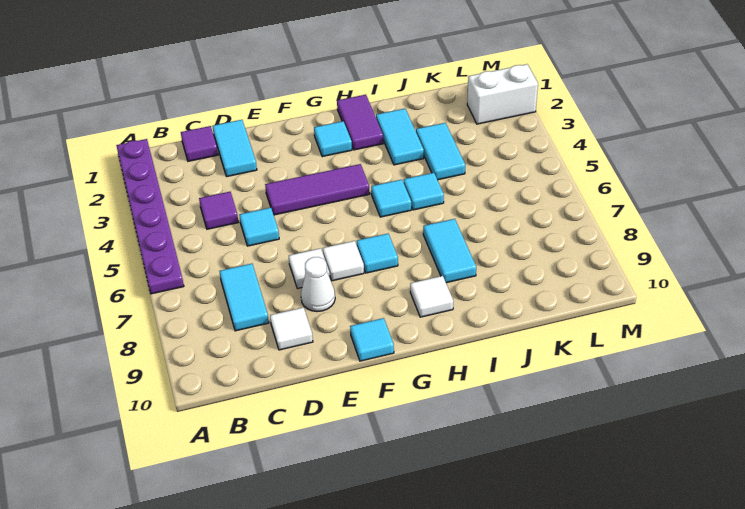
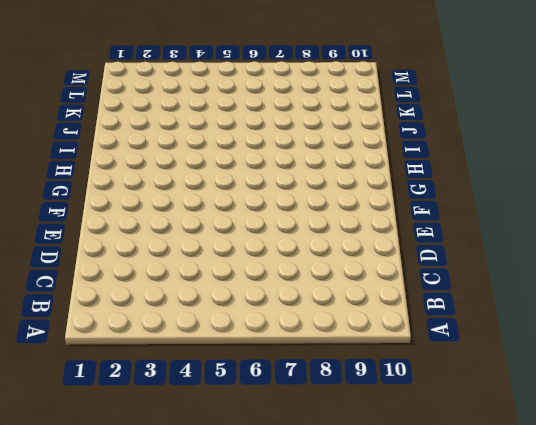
none -> purple plate A1:A6 level 1
none -> purple tile C1 level 1
none -> purple tile C4 level 1

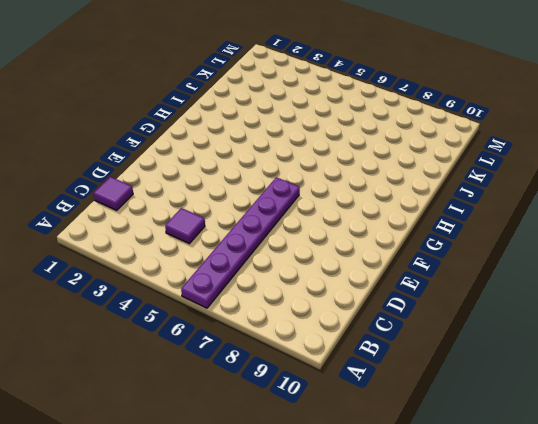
purple plate A6:F6 level 1 -> purple plate A1:A6 level 1
none -> cyan tile C7:C8 level 1
none -> cyan tile D1:D2 level 1
none -> cyan tile D5 level 1

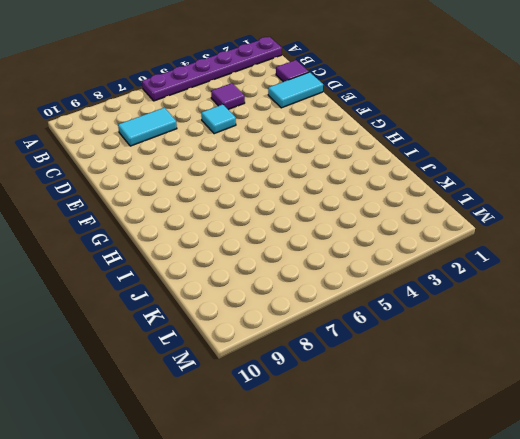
none -> white tile D9 level 1
none -> purple tile E4:G4 level 1
none -> white tile E7 level 1

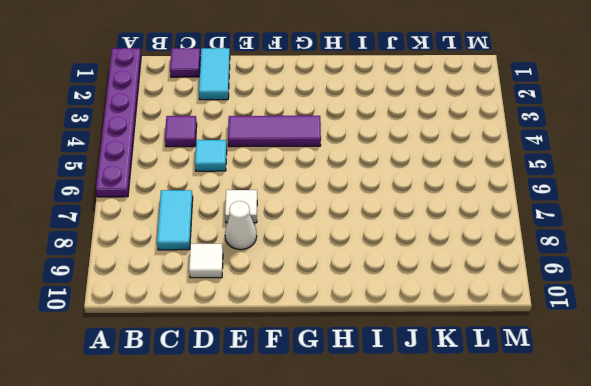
none -> white tile F7 level 1
none -> cyan tile F10 level 1
none -> cyan tile G2 level 1

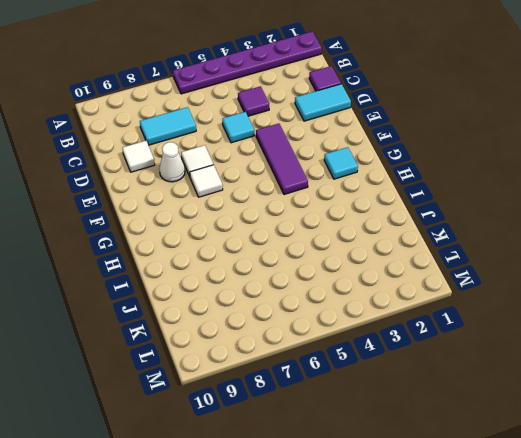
none -> cyan tile F10 level 1
none -> cyan tile G7 level 1
none -> purple tile H1:H2 level 1

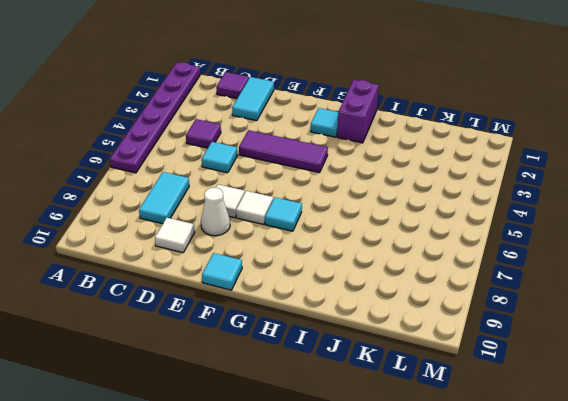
purple brick H1:H2 level 1 -> purple tile H1:H2 level 1
none -> cyan tile H5 level 1
none -> white tile H9 level 1
none -> cyan tile I2:I3 level 1

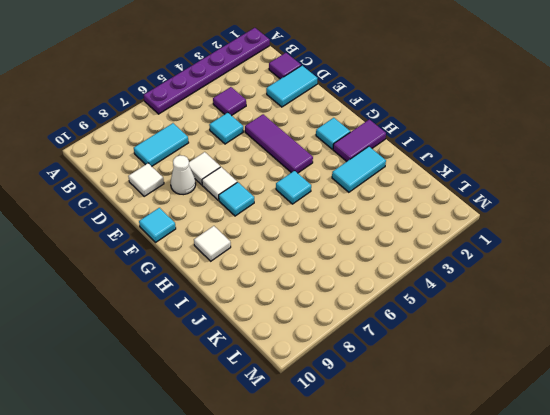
none -> cyan tile I5 level 1
none -> cyan tile I7:I8 level 1
none -> cyan tile J3:J4 level 1

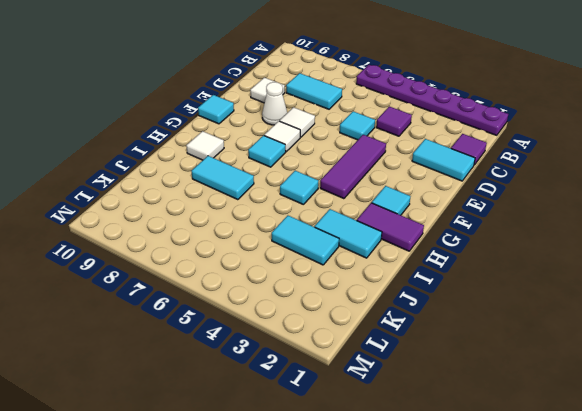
none -> cyan tile I5 level 1
none -> white brick L2:M2 level 1

